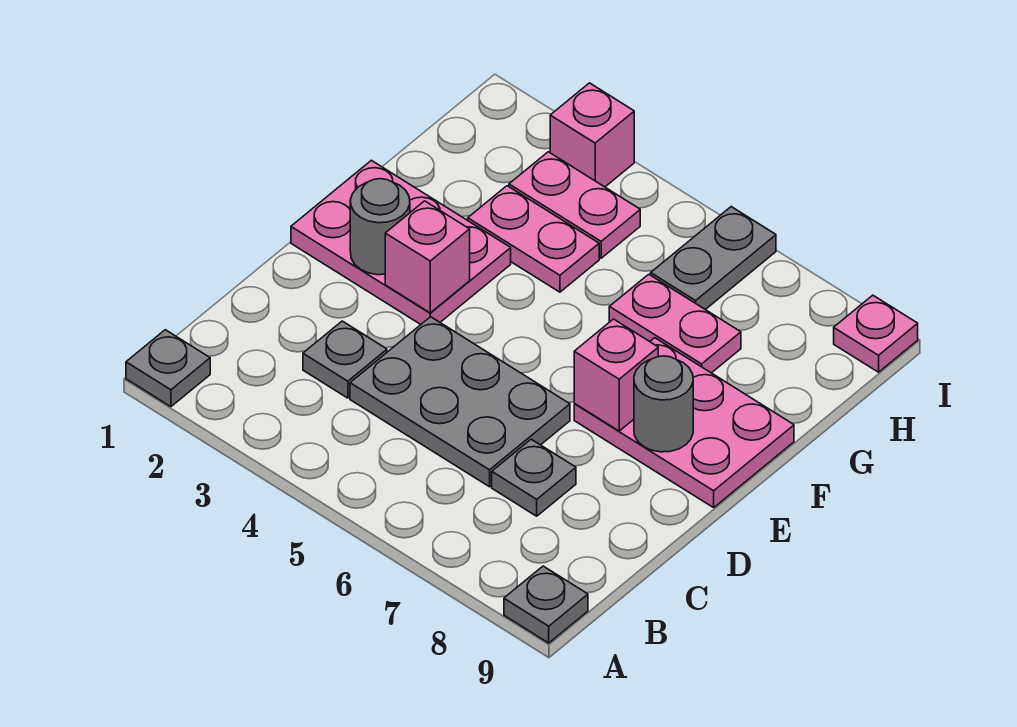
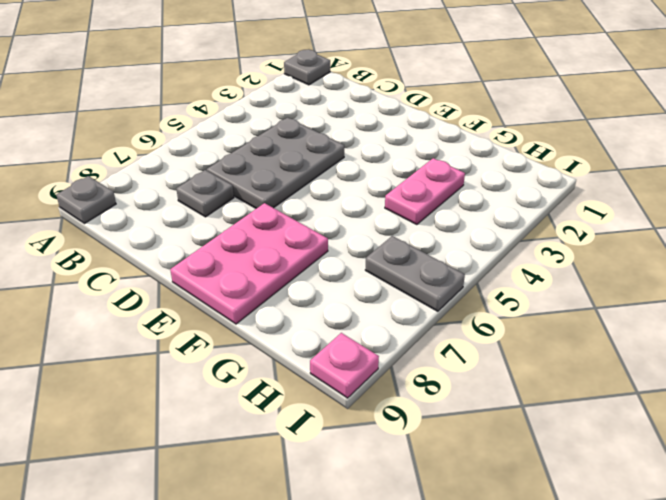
none -> grey plate C3 level 1
none -> pink plate E1:F3 level 1
none -> pink plate G6:G7 level 1

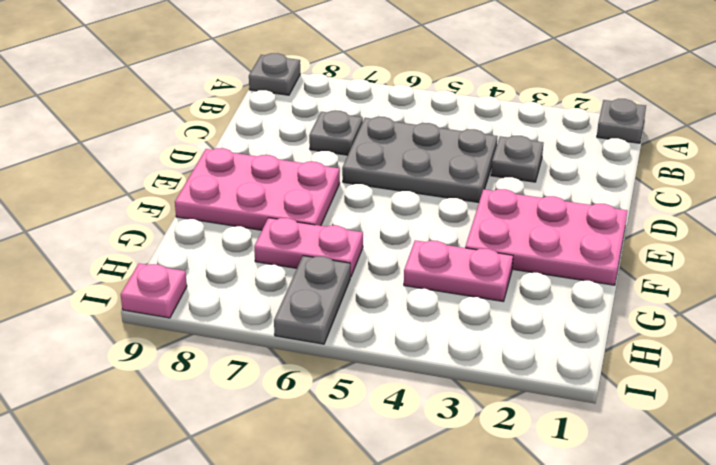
none -> pink plate H3:H4 level 1
none -> pink brick I3 level 1
none -> grey round brick E2 level 2

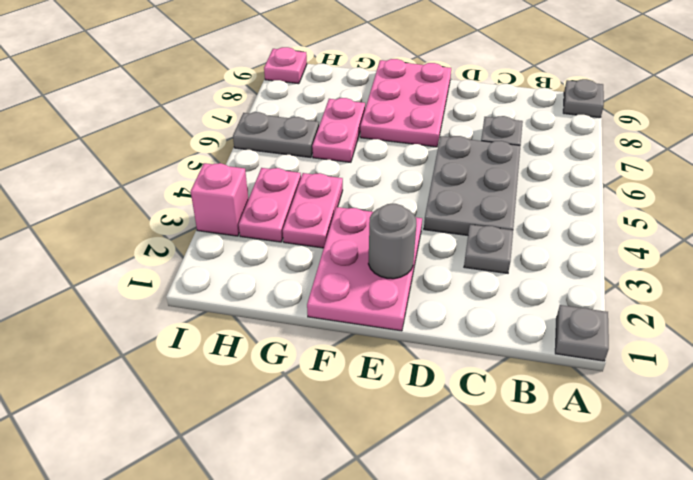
none -> pink brick E3 level 2
none -> pink brick E7 level 2
none -> grey round brick E8 level 2

